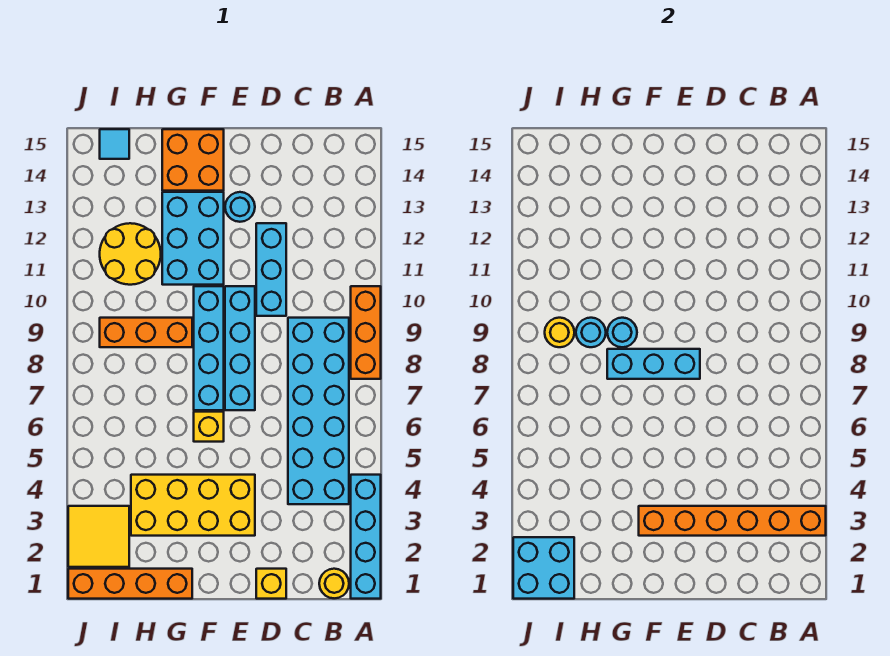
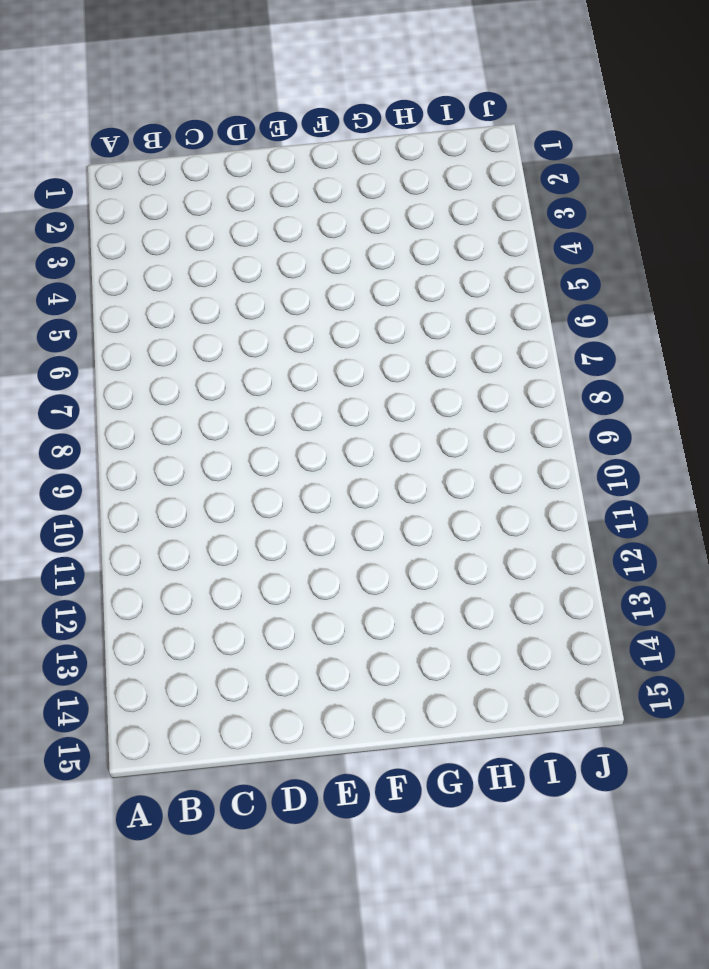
none -> cyan brick A1:A4 level 1
none -> orange brick A8:A10 level 1
none -> yellow round brick B1 level 1

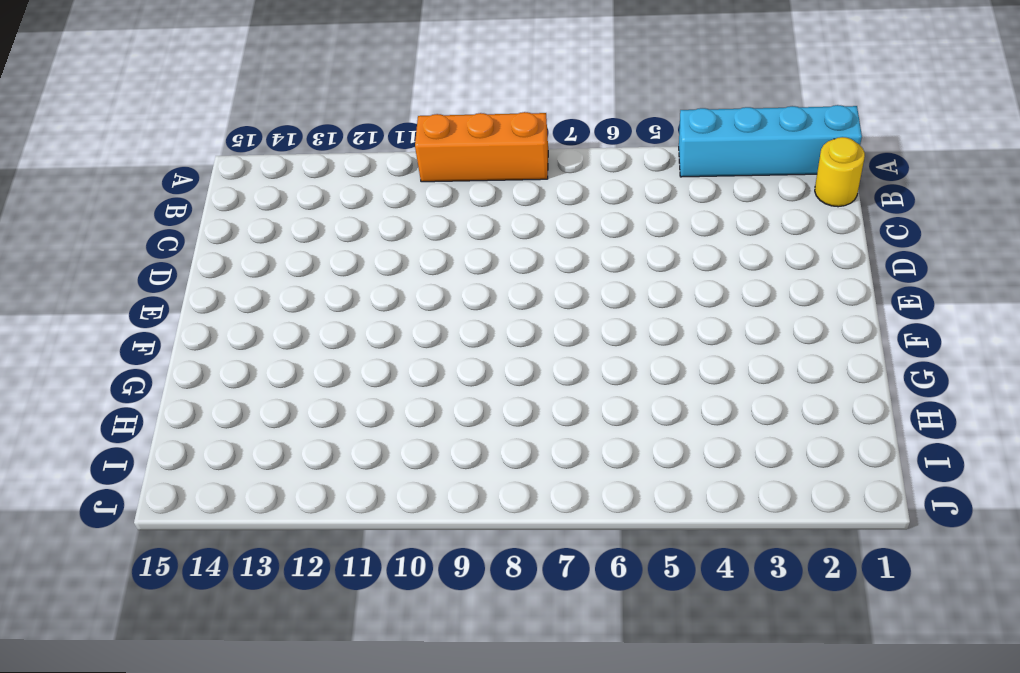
none -> cyan brick B4:C9 level 1
none -> yellow brick D1 level 1
none -> cyan brick D10:D12 level 1

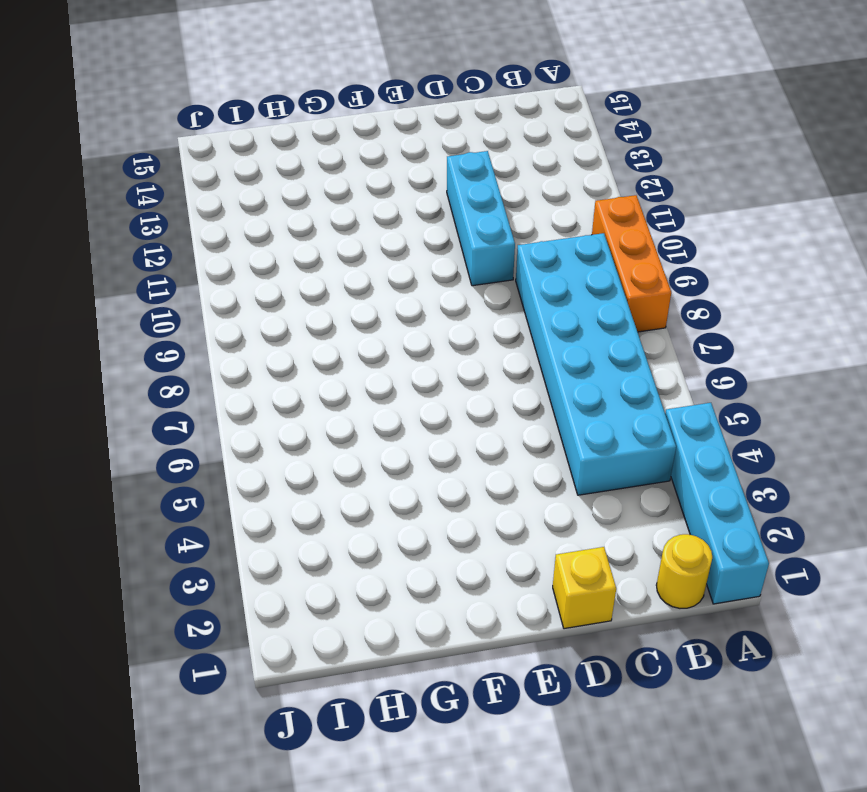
none -> yellow brick E3:H4 level 1
none -> cyan brick E7:E10 level 1
none -> cyan round brick E13 level 1

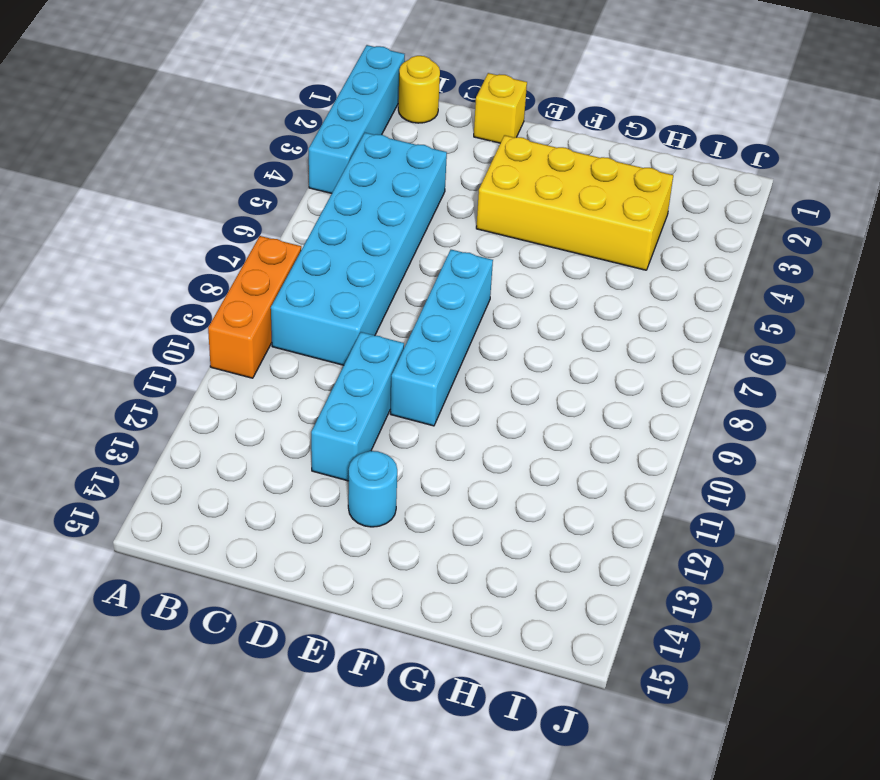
none -> yellow brick F6 level 1
none -> cyan brick F7:F10 level 1
none -> cyan brick F11:G13 level 1

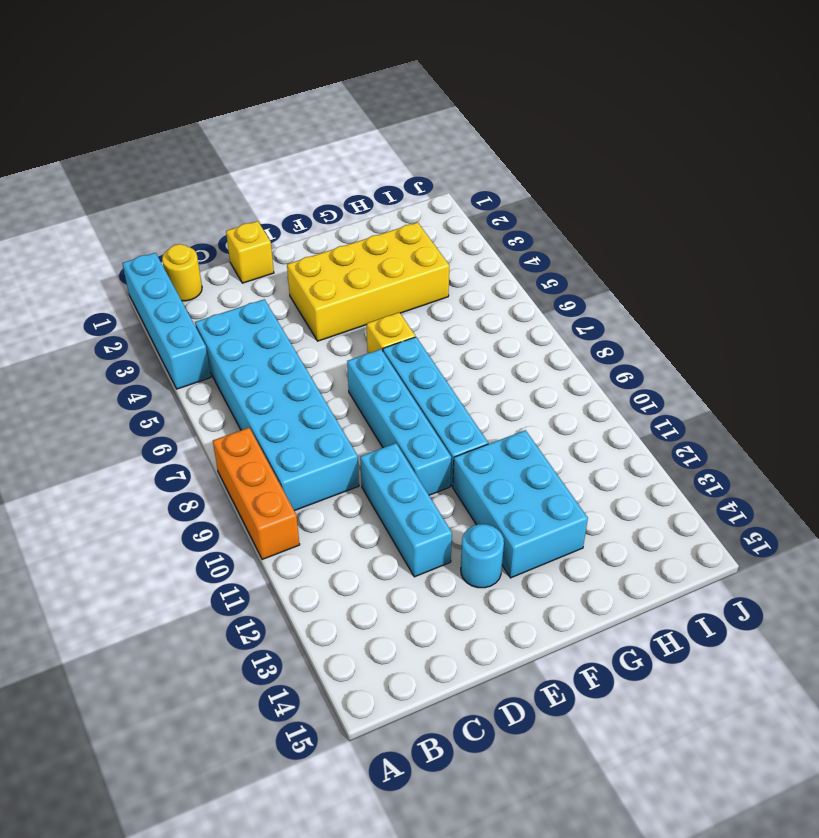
none -> orange brick F14:G15 level 1
none -> orange brick G1:J1 level 1
none -> orange brick G9:I9 level 1

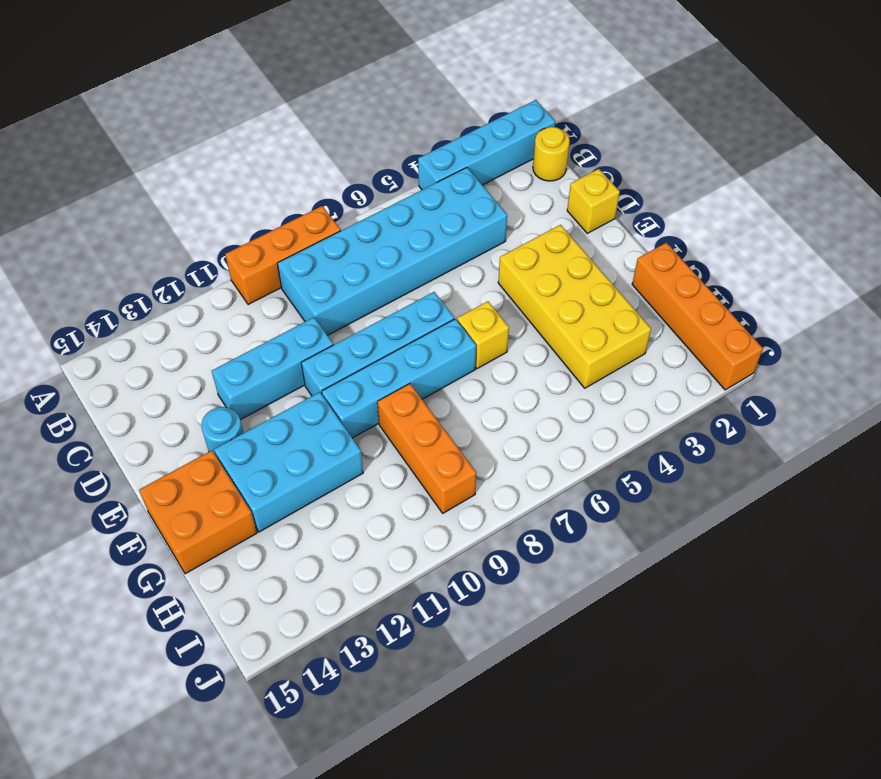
none -> yellow round brick H11:I12 level 1
none -> yellow tile I2:J3 level 1
none -> cyan tile I15 level 1

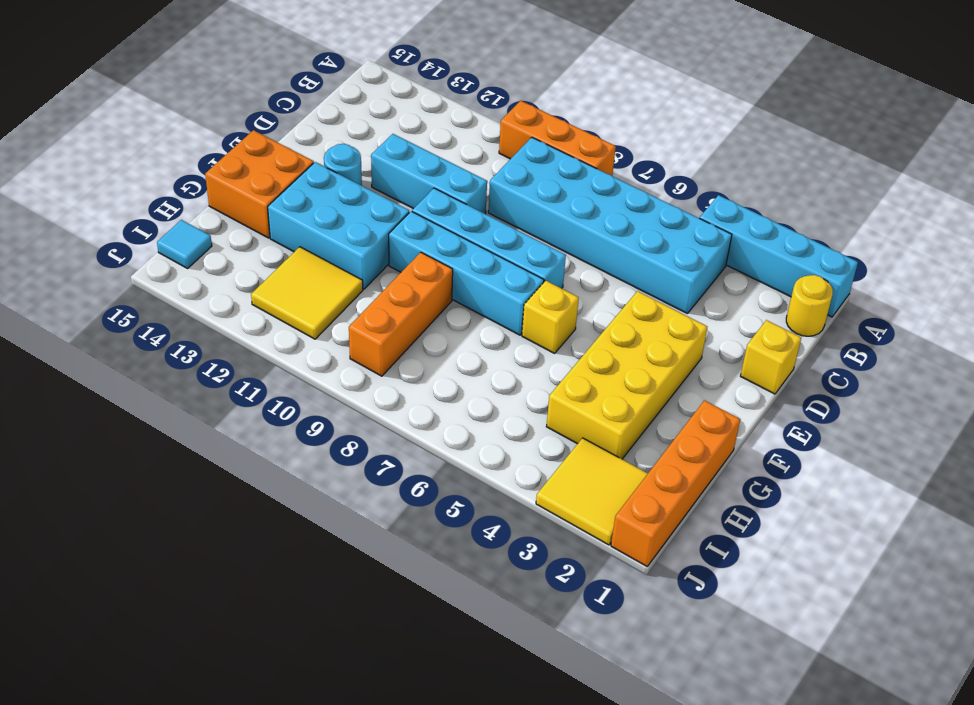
yellow tile H11:I12 level 1 -> yellow round brick H11:I12 level 1
none -> orange brick A3:F3 level 2
none -> cyan brick E8:G8 level 2
none -> cyan round brick G9 level 2

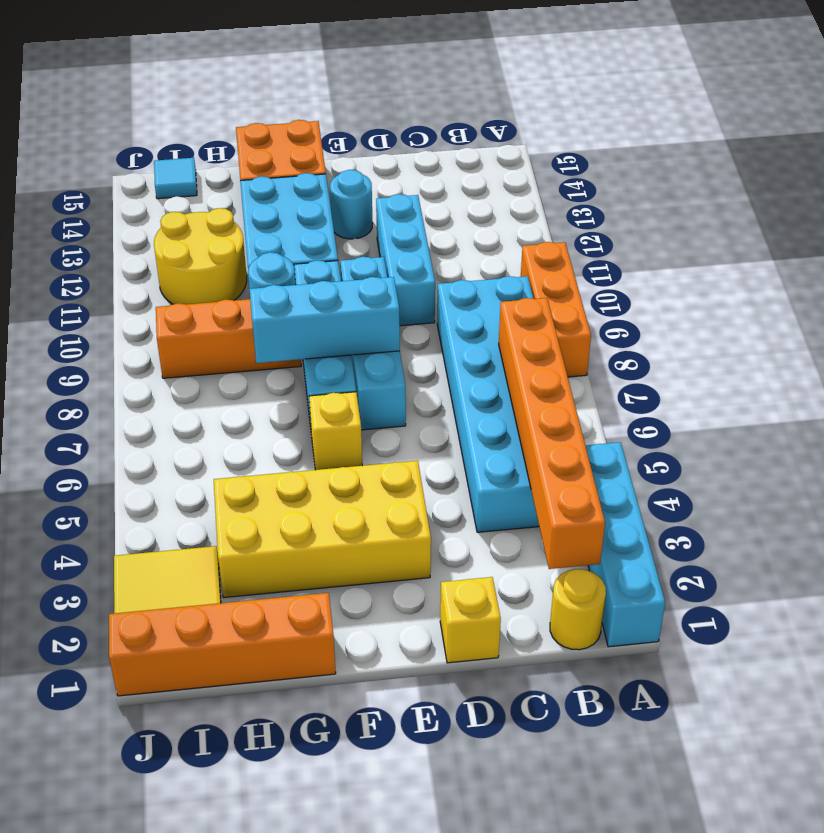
orange brick B2:B7 level 2 -> orange brick A3:F3 level 2
none -> cyan round brick H9 level 2
none -> cyan brick I1:J2 level 2
none -> yellow round brick I9 level 2

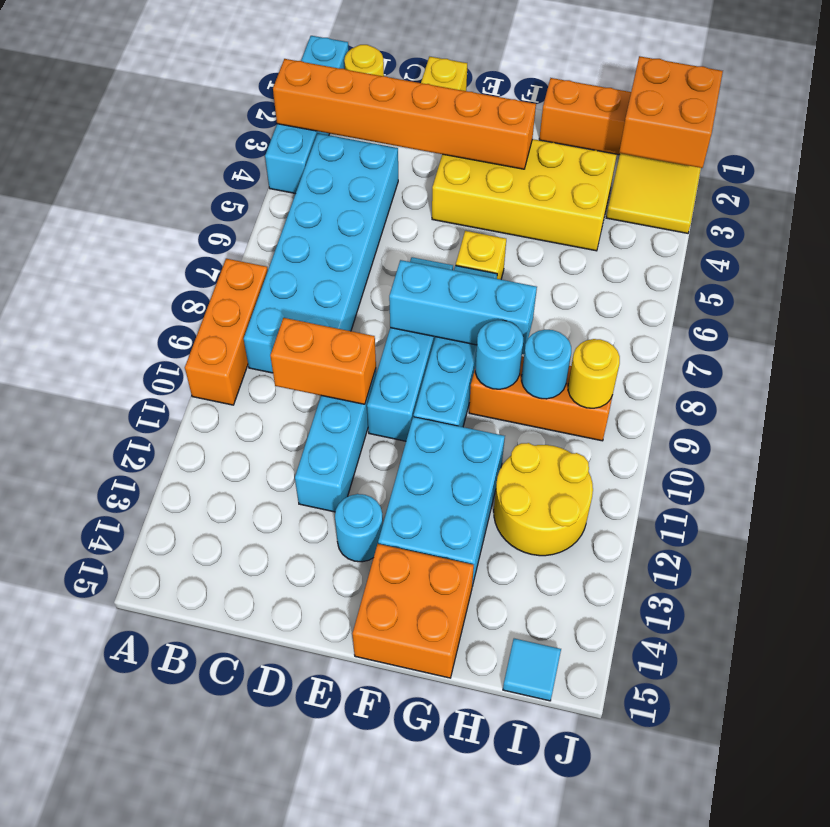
orange brick C10:D10 level 2 -> none
orange brick I1:J2 level 2 -> cyan brick I1:J2 level 2

